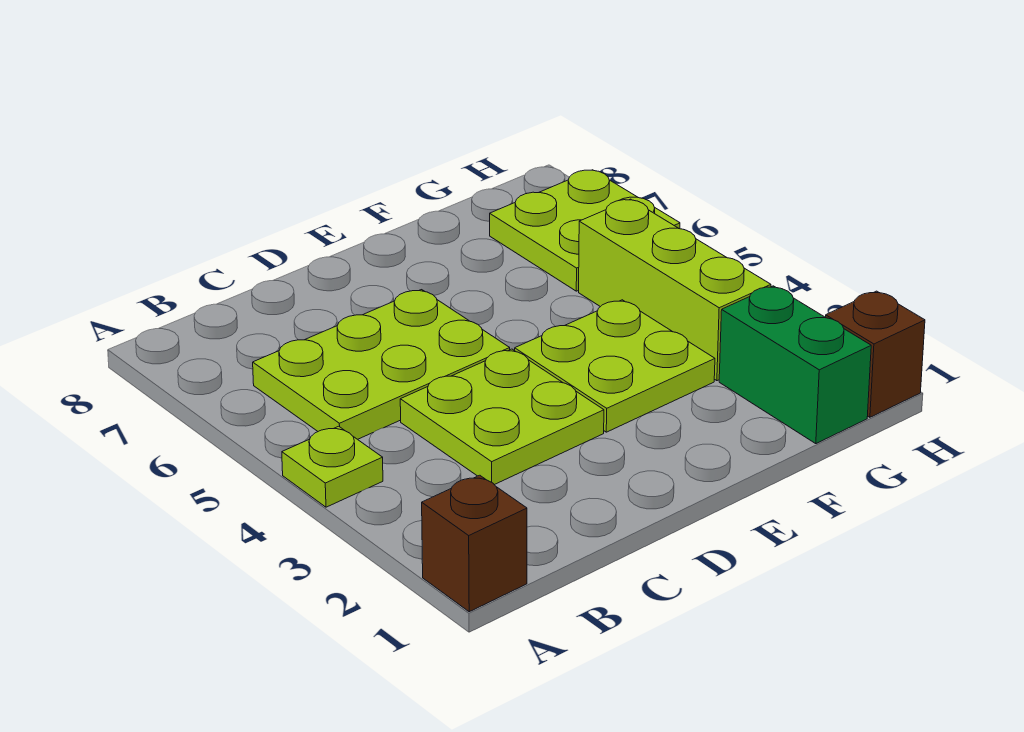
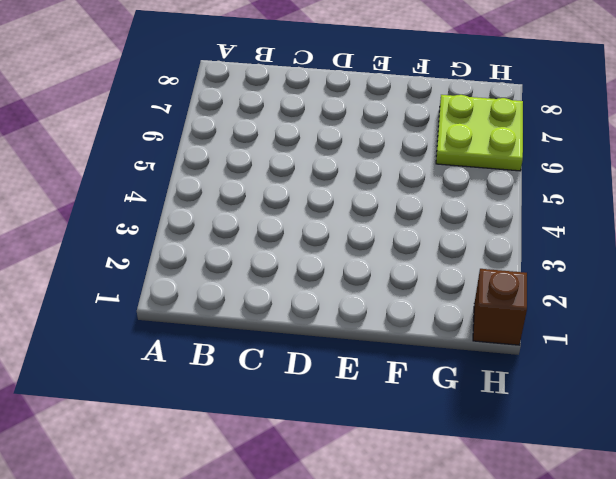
none -> brown brick A1 level 1
none -> lime plate A4 level 1

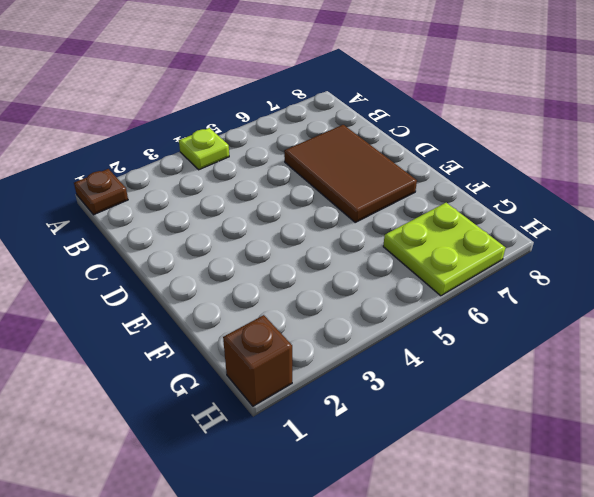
brown plate A1 level 1 -> brown brick A1 level 1
brown tile C6:E7 level 1 -> lime plate B5:D6 level 1
none -> lime plate C3:D4 level 1
none -> lime plate E3:F4 level 1

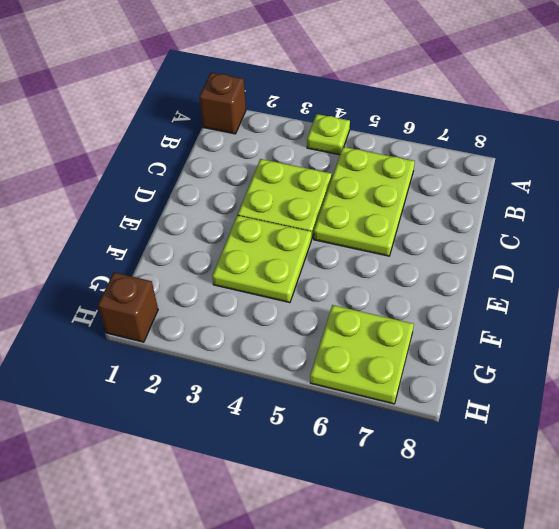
none -> green brick G1:G2 level 1
none -> lime brick G3:G5 level 1

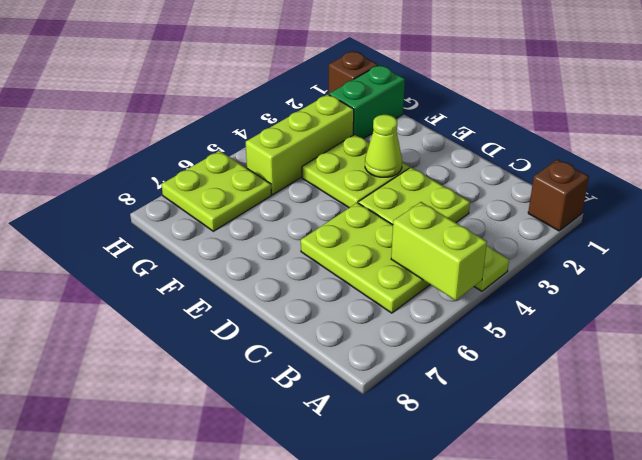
lime brick A5:B5 level 2 -> none
lime cone E3 level 2 -> none

